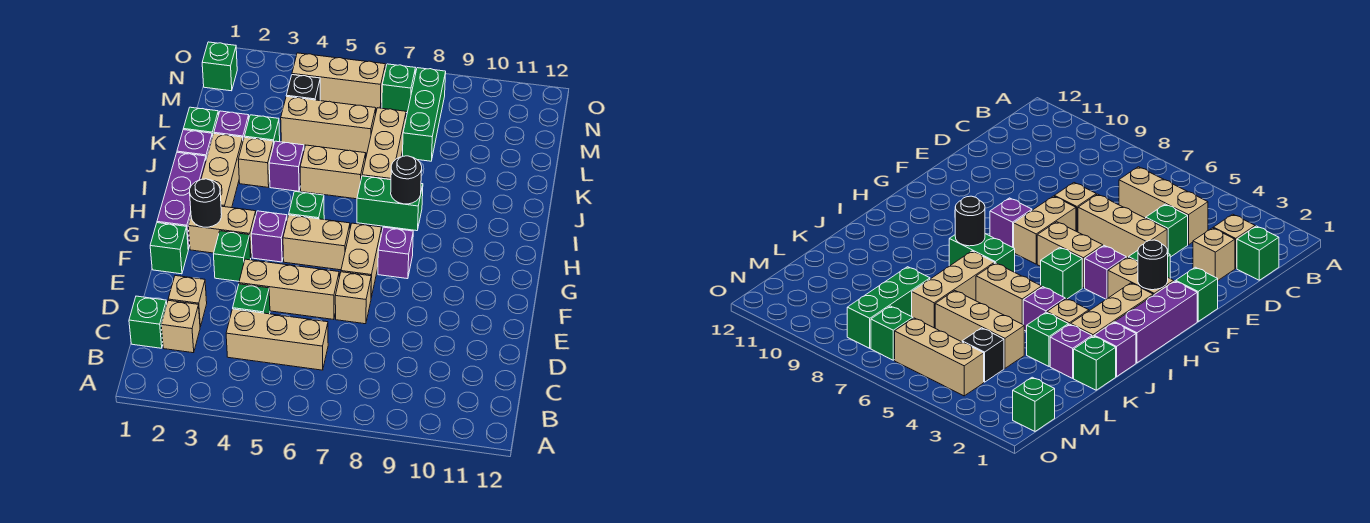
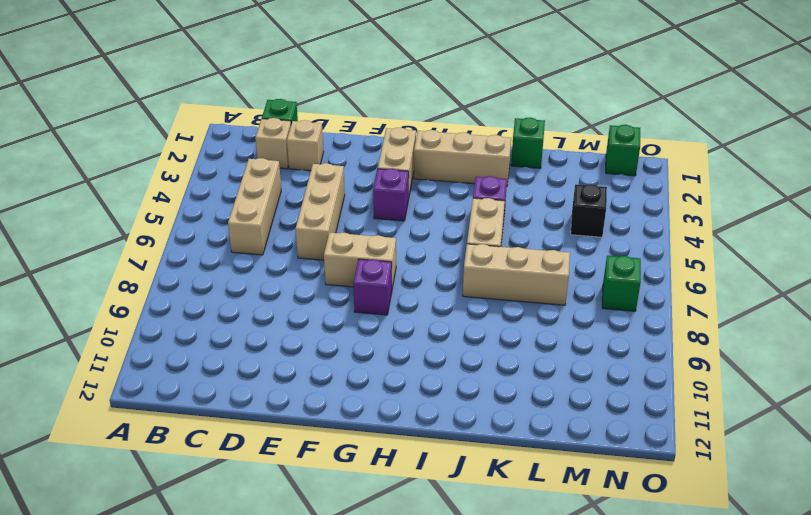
none -> green brick D4 level 1
none -> tan brick E7 level 1
none -> green brick F1 level 1
none -> green brick F3 level 1

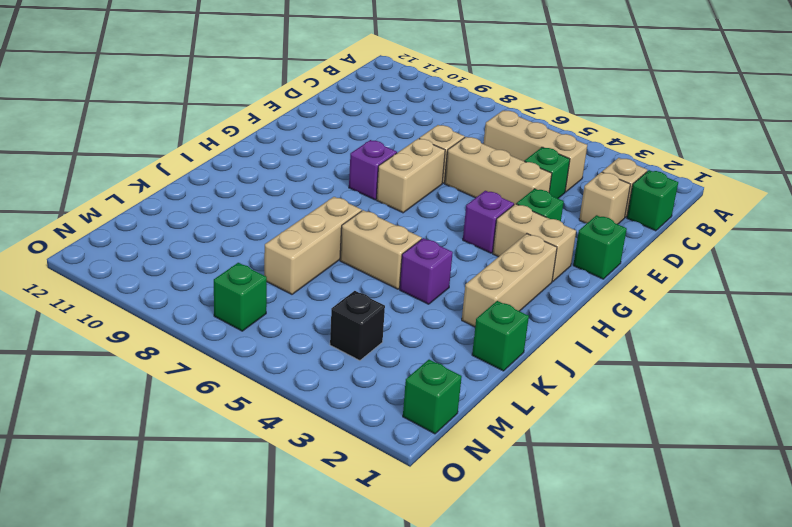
none -> purple brick G1:I1 level 1
none -> tan brick G5:G6 level 1
none -> green brick H5 level 1
none -> green brick I7:I8 level 1

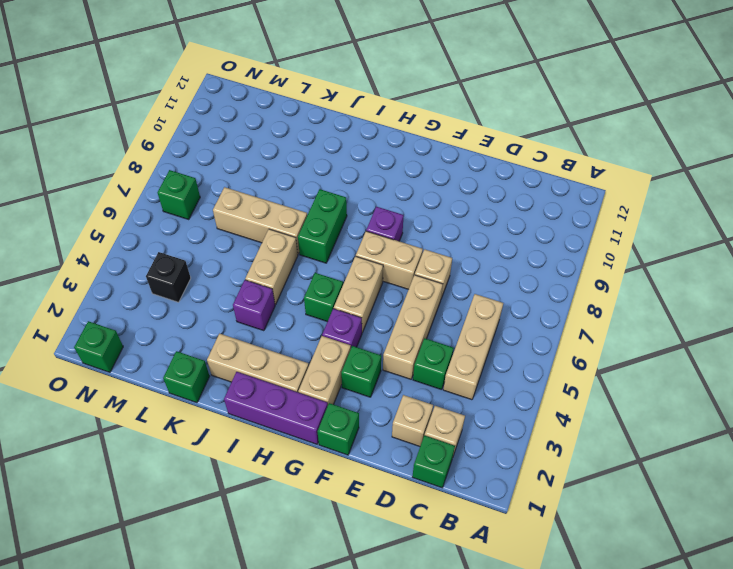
none -> purple brick J1 level 1
none -> tan brick J3 level 1
none -> purple brick K2 level 1
none -> green brick K3 level 1

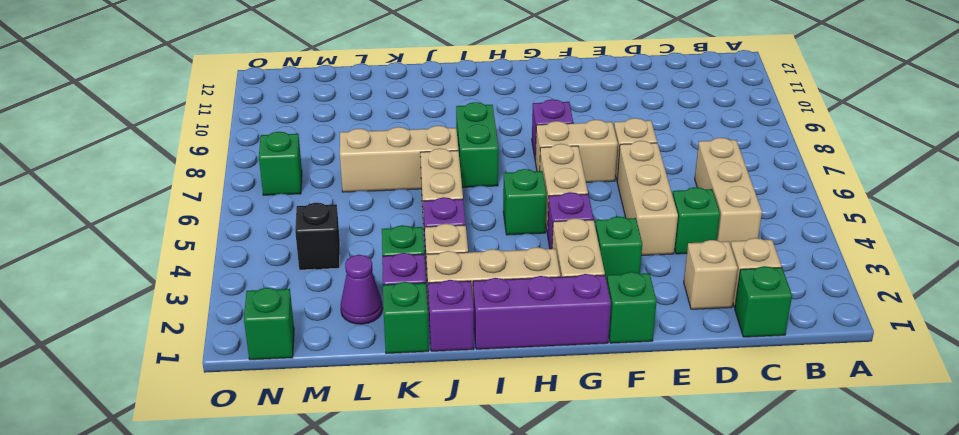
purple cone L2 level 1 -> none
none -> tan brick L4:L6 level 1
none -> green brick L8:N8 level 1
none -> tan brick N4:N6 level 1
none -> black round brick G2 level 2

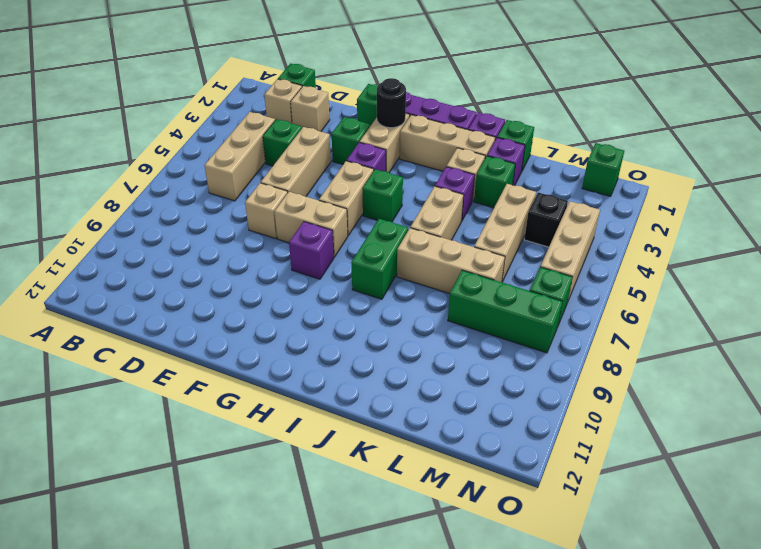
none -> black round brick I8 level 2

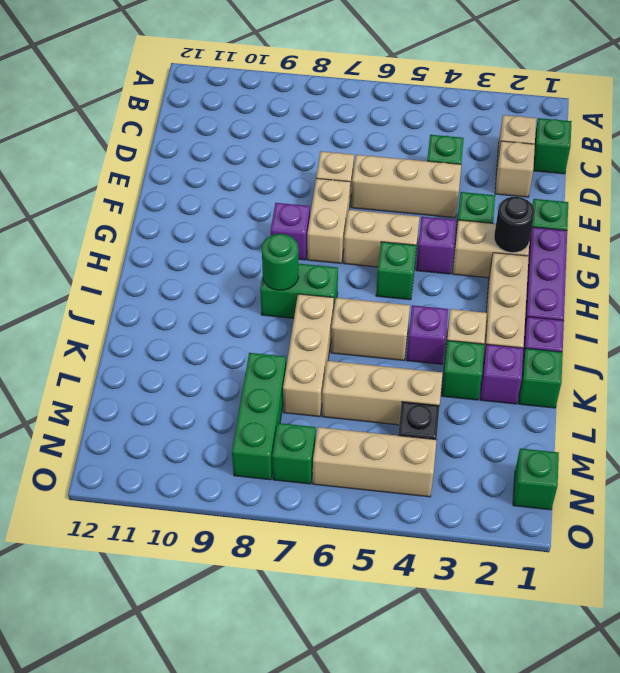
green round brick I8 level 2 -> black round brick I8 level 2
none -> tan brick C4:C6 level 1

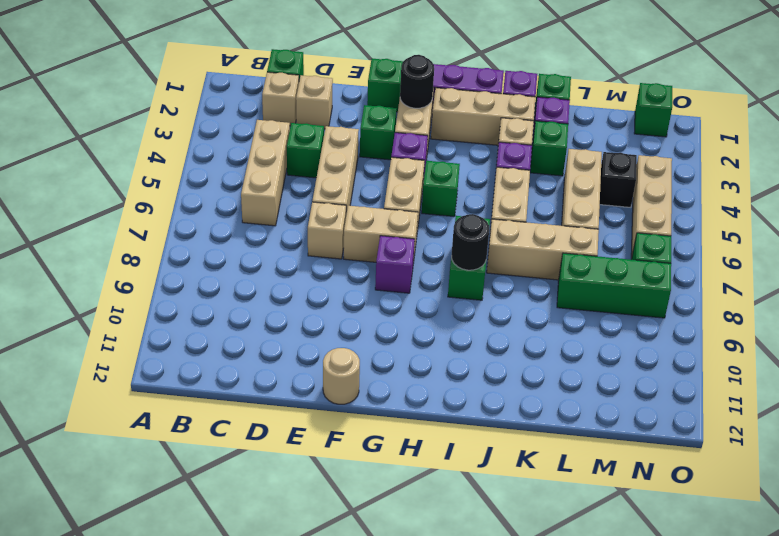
tan round brick F12 level 1 -> none

